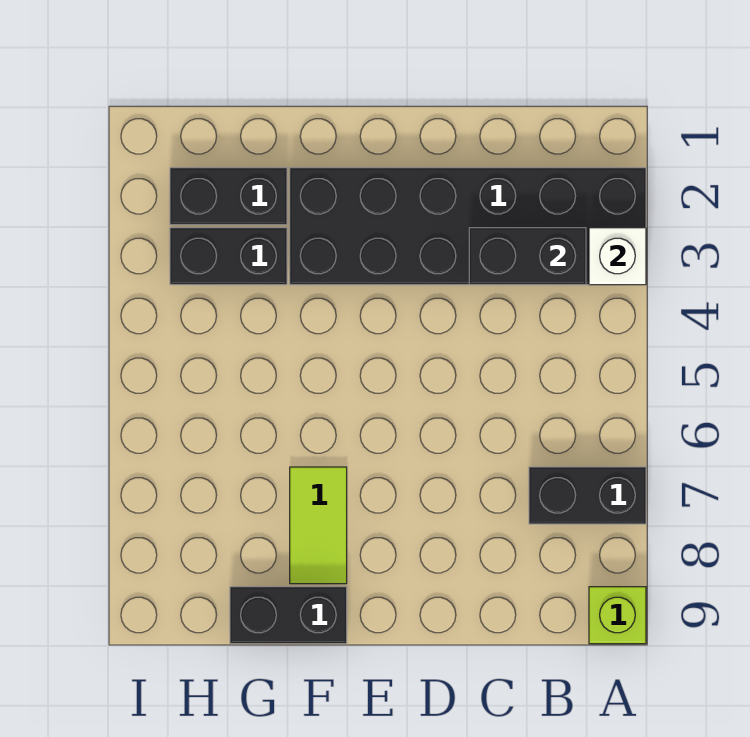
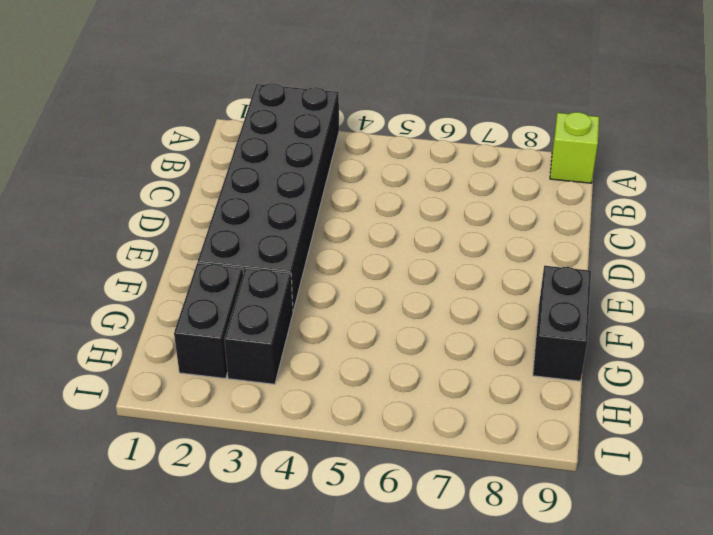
none -> black brick A7:B7 level 1
none -> lime tile F7:F8 level 1

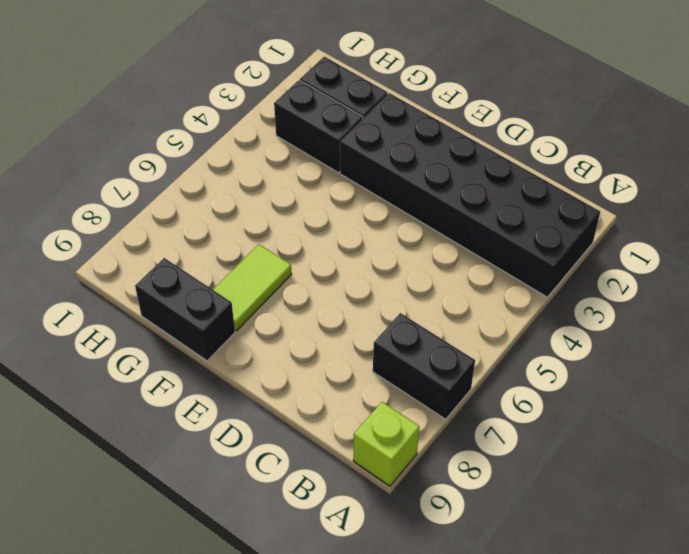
none -> white brick A3 level 2
none -> black brick B3:C3 level 2

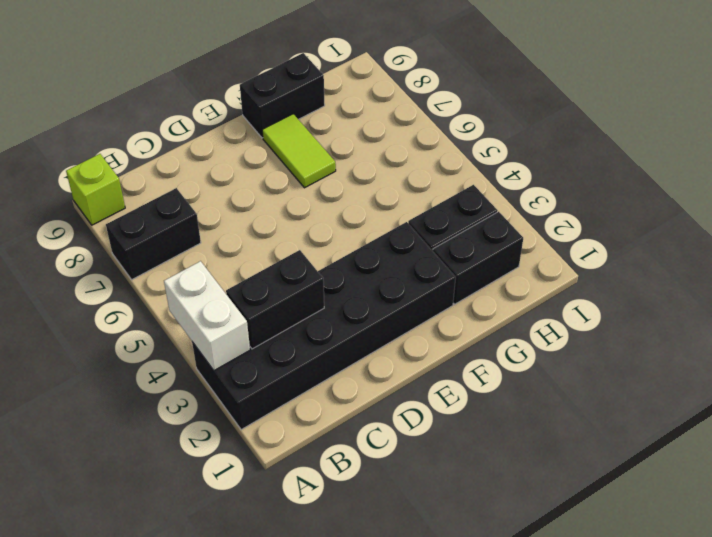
white brick A3:A4 level 2 -> white brick A3 level 2

